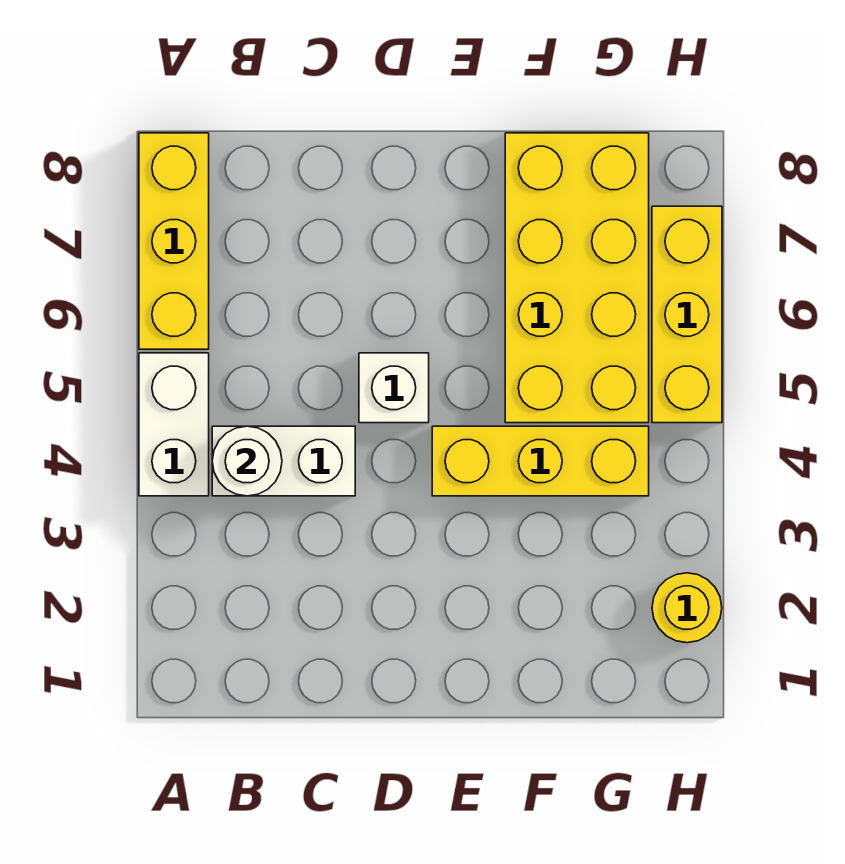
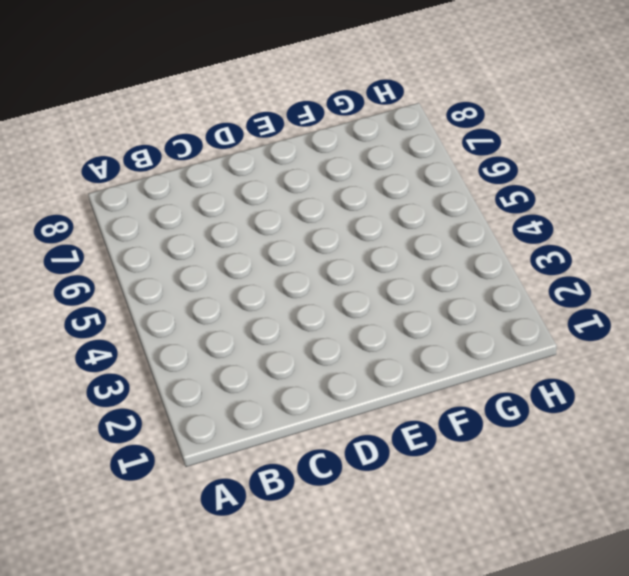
none -> white brick A4:A5 level 1
none -> yellow brick A6:A8 level 1

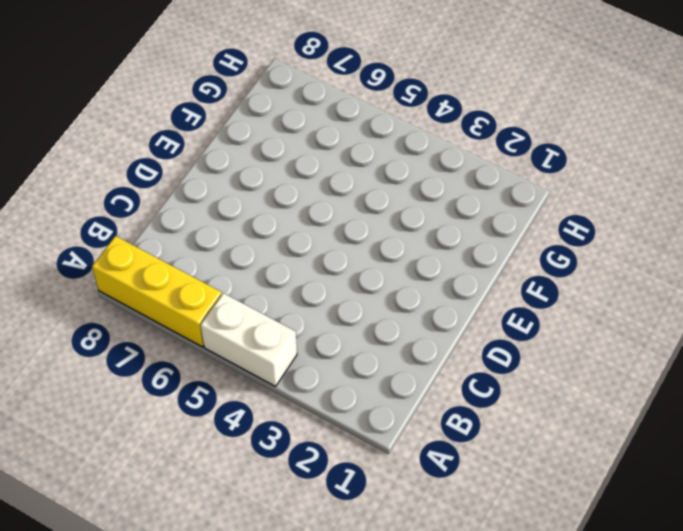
none -> white brick B4:C4 level 1
none -> white brick D5 level 1

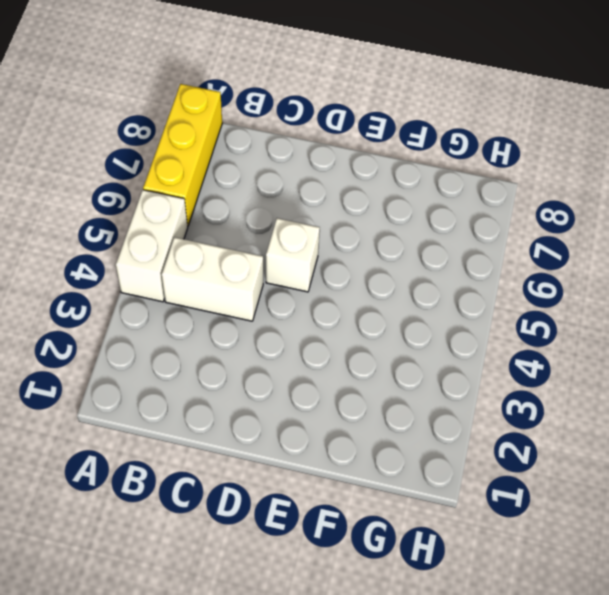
none -> yellow brick E4:G4 level 1
none -> yellow brick F5:G8 level 1

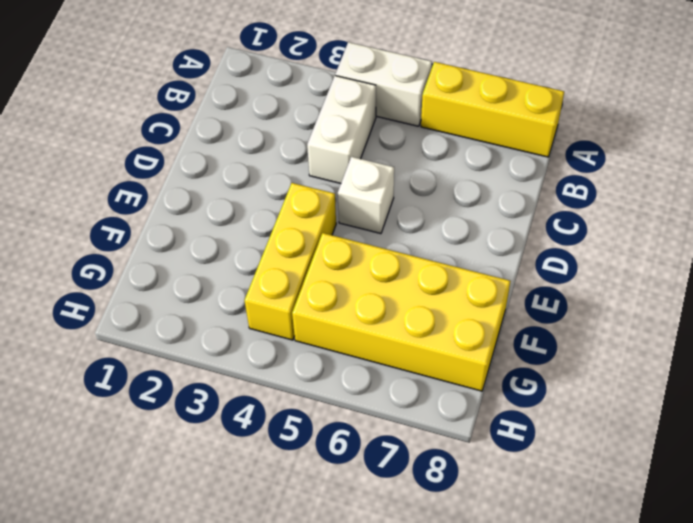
none -> yellow round brick H2 level 1
none -> yellow brick H5:H7 level 1

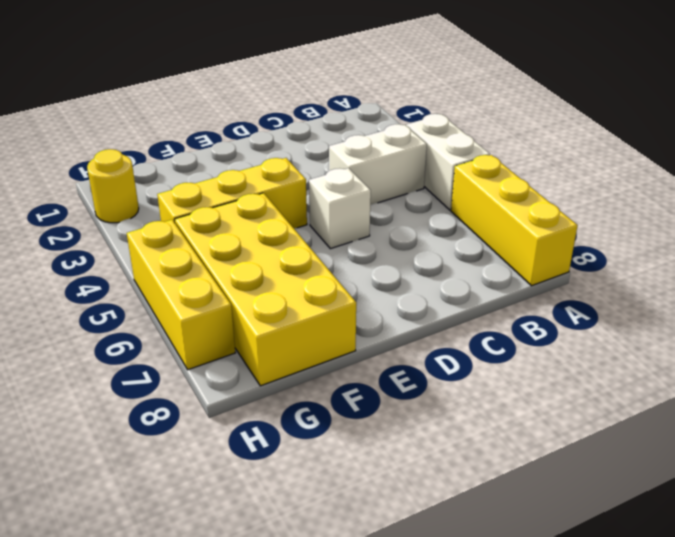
none -> white round brick B4 level 2

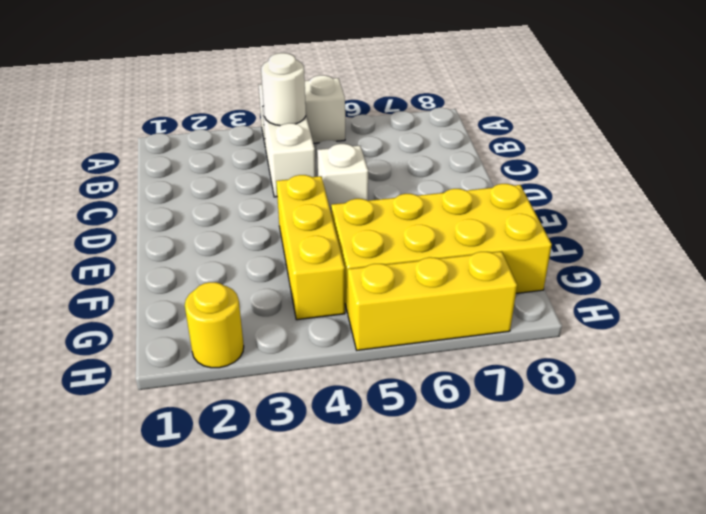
none -> yellow brick A6:A8 level 1

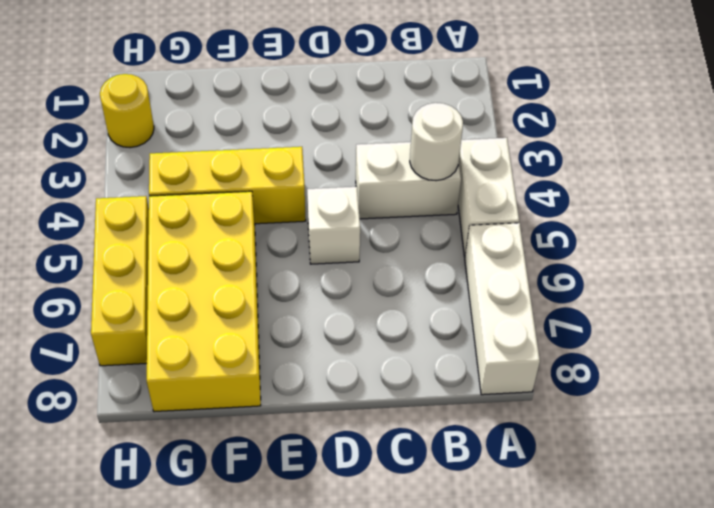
white brick A6:A8 level 1 -> yellow brick A6:A8 level 1

